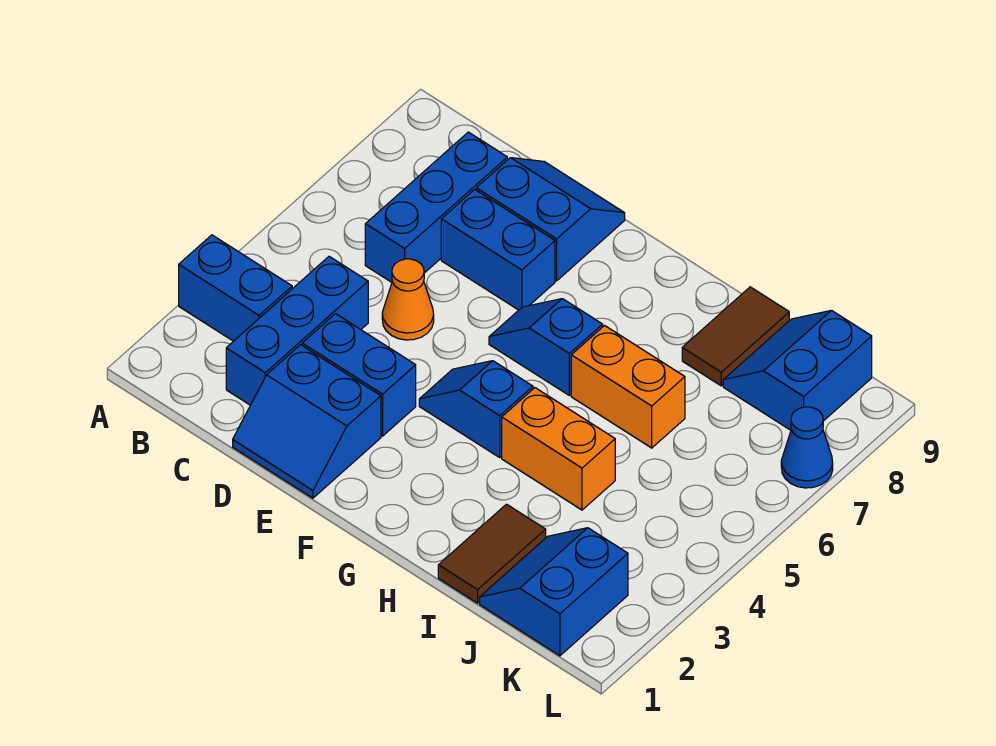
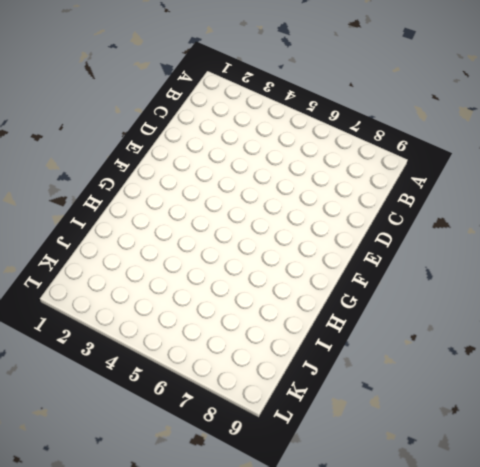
none -> blue brick A3:B3 level 1
none -> blue brick C2:C4 level 1
none -> blue brick C6:C8 level 1

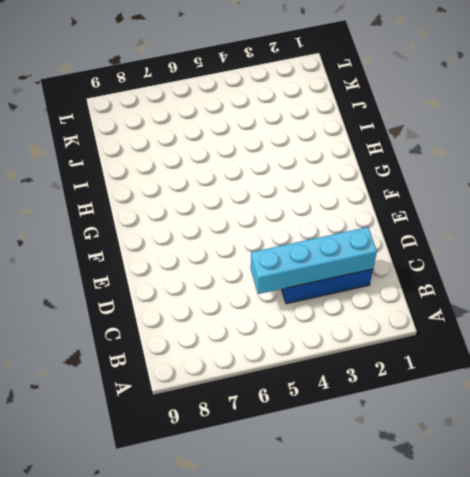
cyan brick C2:C5 level 2 -> none
none -> blue brick A3:B3 level 1
none -> blue brick C6:C8 level 1
none -> blue slope D1:E2 level 1 top 2

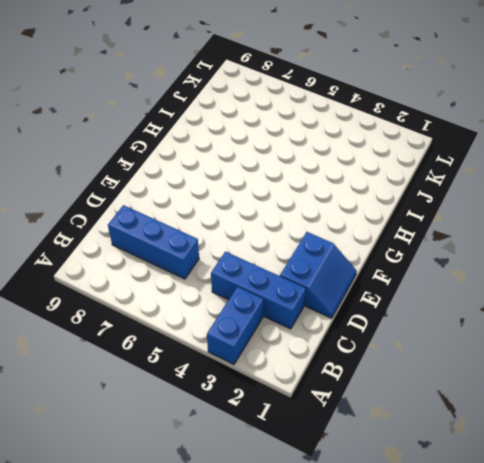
none -> blue brick D3:E3 level 1
none -> orange cone D5 level 1
none -> blue brick D7:E7 level 1

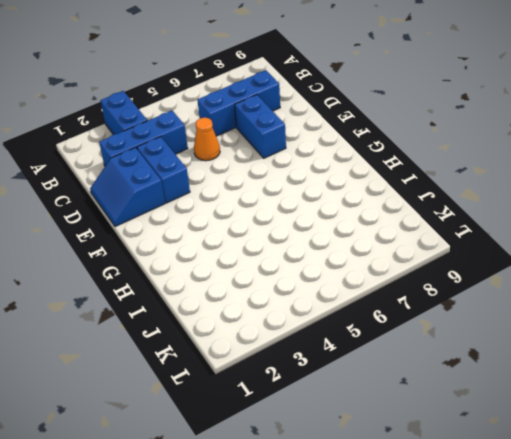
none -> blue slope D8:E9 level 1 top 8
none -> blue slope F4:G4 level 1 top G
none -> blue slope F6:G6 level 1 top G

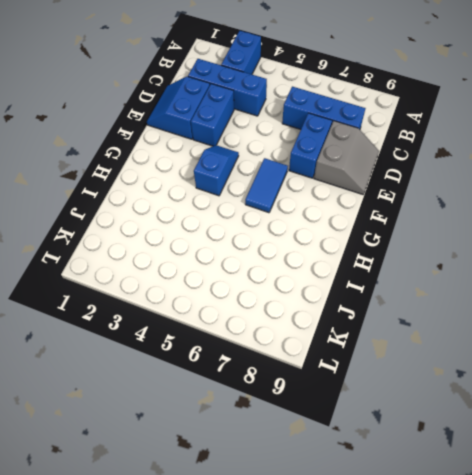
grey slope D8:E9 level 1 top 8 -> blue slope D8:E9 level 1 top 8
blue tile F6:G6 level 1 -> blue slope F6:G6 level 1 top G
none -> orange cone D5 level 1
none -> orange brick H4:I4 level 1
none -> orange brick H6:I6 level 1

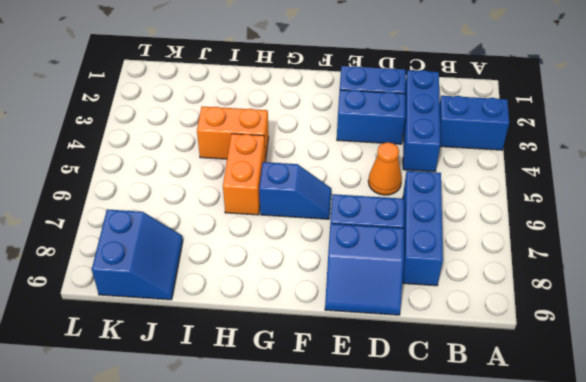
orange brick H5:H6 level 1 -> orange brick H6:I6 level 1
none -> blue slope F4:G4 level 1 top G
none -> brown tile I1:I2 level 1
none -> brown tile I8:I9 level 1

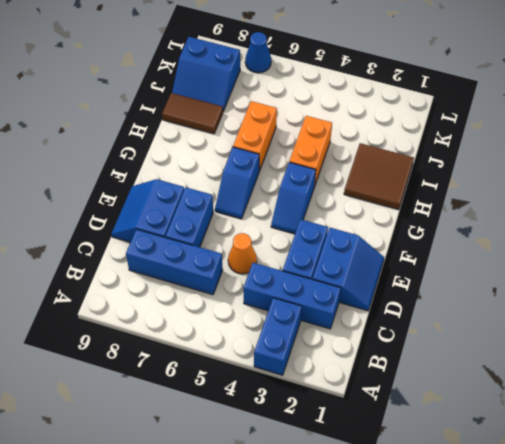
brown tile H1:I2 level 1 -> brown tile I1:I2 level 1
none -> blue slope J1:K2 level 1 top K

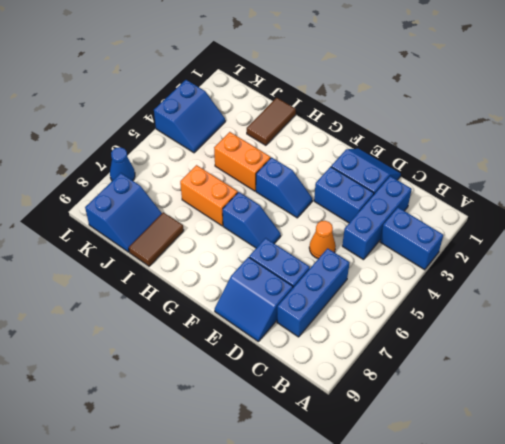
blue slope K3:L4 level 1 top L -> blue slope J1:K2 level 1 top K

